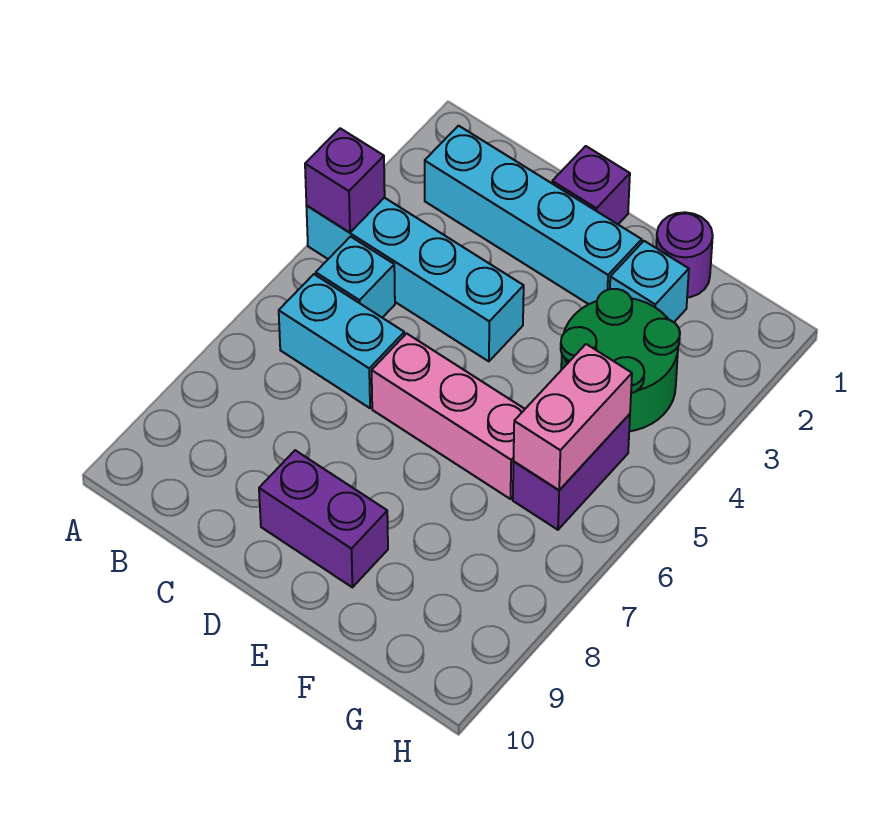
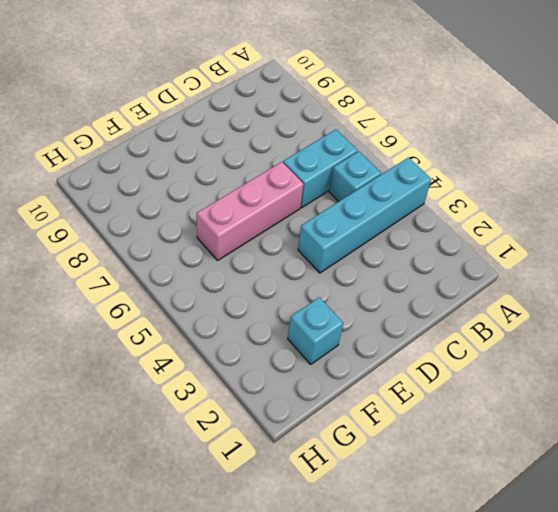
none -> cyan brick B2:E2 level 1
none -> purple brick D1 level 1
none -> purple brick D9:E9 level 1

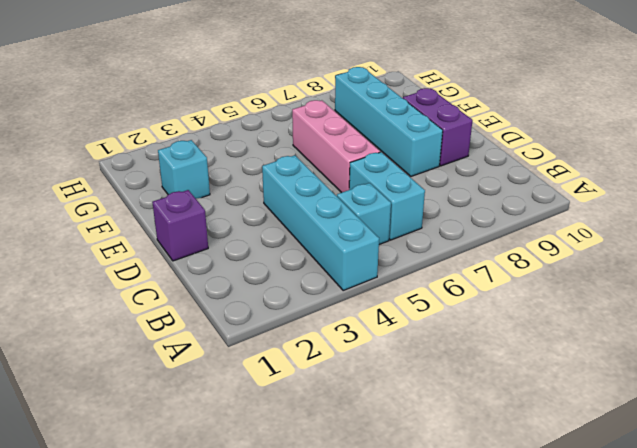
cyan brick D8:G8 level 1 -> cyan brick B2:E2 level 1
none -> purple round brick F1 level 1
none -> green round brick F3:G4 level 1
none -> purple brick G5:G6 level 1

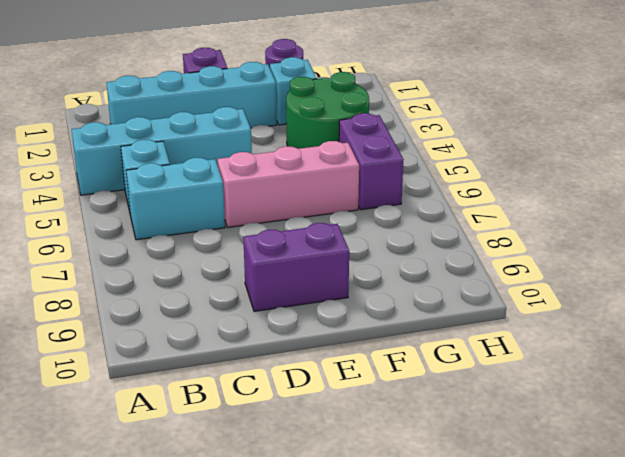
none -> purple brick A4 level 2
none -> pink brick G5:G6 level 2

